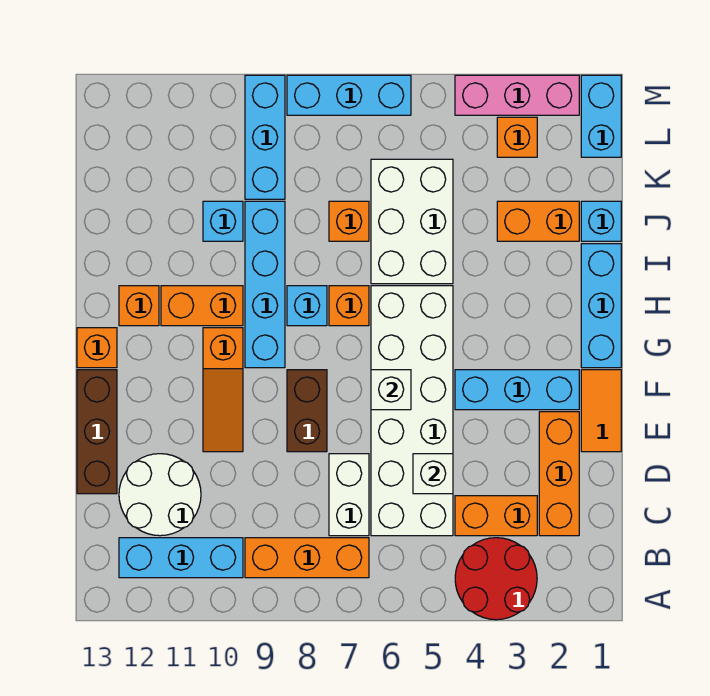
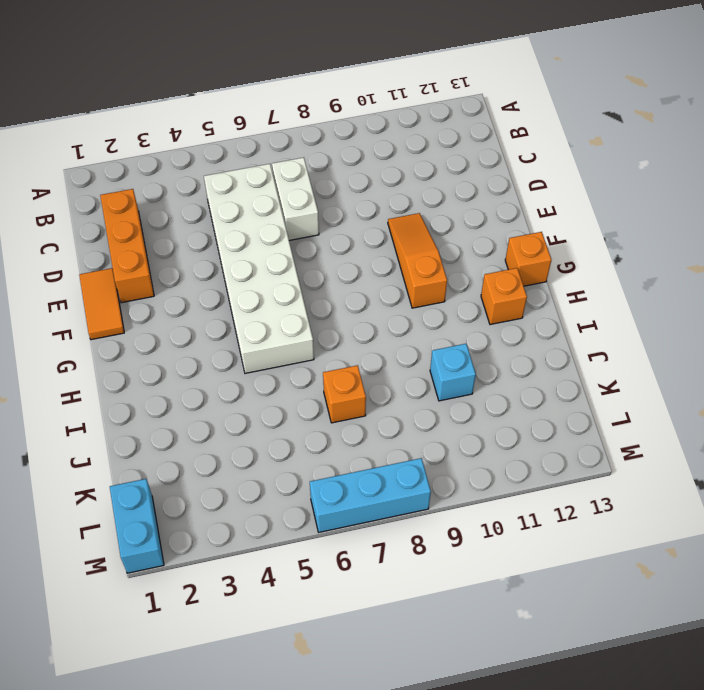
none -> red round brick A3:B4 level 1
none -> orange brick B7:B9 level 1
none -> cyan brick B10:B12 level 1
none -> orange brick C3:C4 level 1

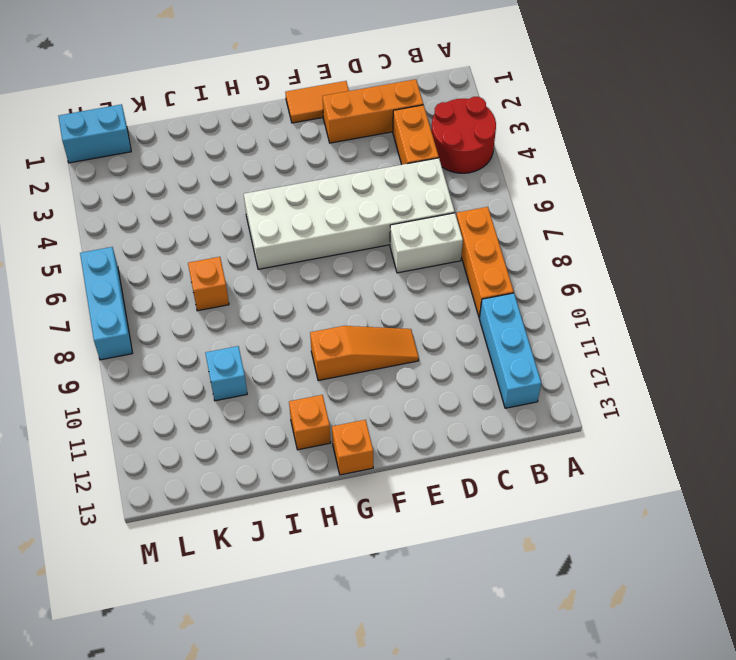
none -> white round brick C11:D12 level 1
none -> brown brick D13:F13 level 1
none -> brown brick E8:F8 level 1
none -> cyan brick F2:F4 level 1

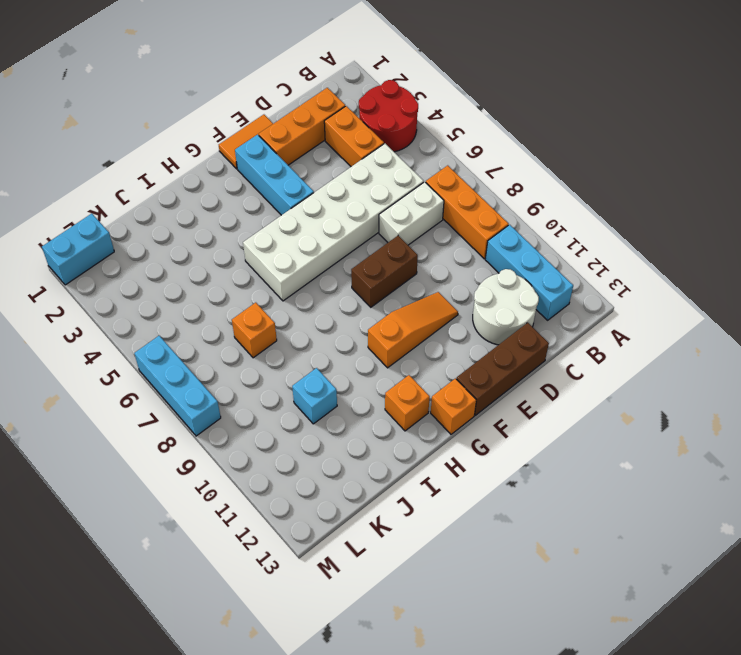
none -> cyan brick G1:I1 level 1
none -> cyan brick G9:J9 level 1
none -> orange brick H7 level 1
none -> cyan brick H8 level 1

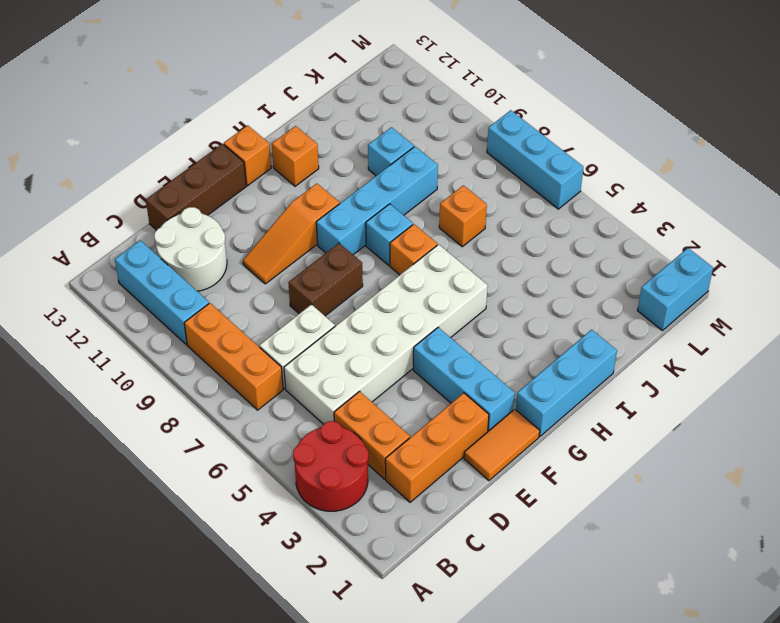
none -> orange brick H10:H11 level 1
none -> white brick I5:K6 level 1
none -> cyan brick J1 level 1
none -> orange brick J2:J3 level 1

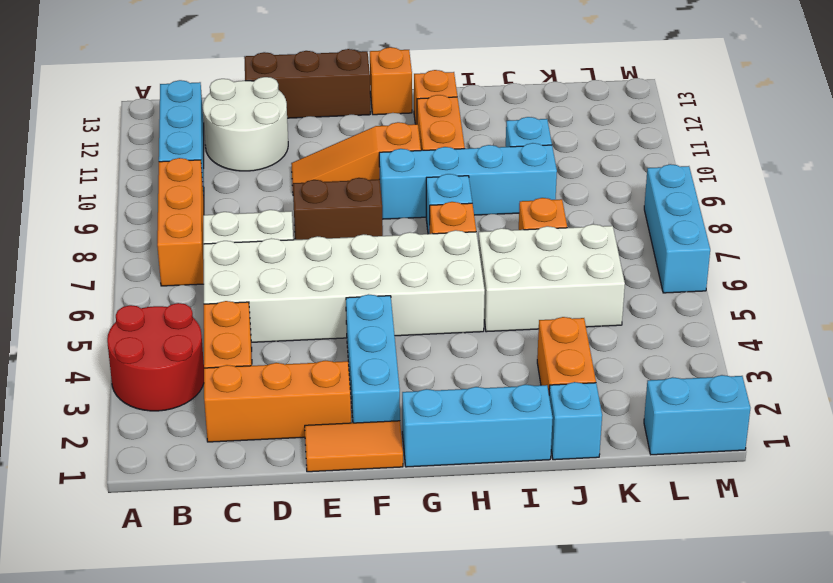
none -> cyan brick K9:M9 level 1
none -> orange brick L3 level 1
none -> pink brick M2:M4 level 1
none -> white brick D5 level 2

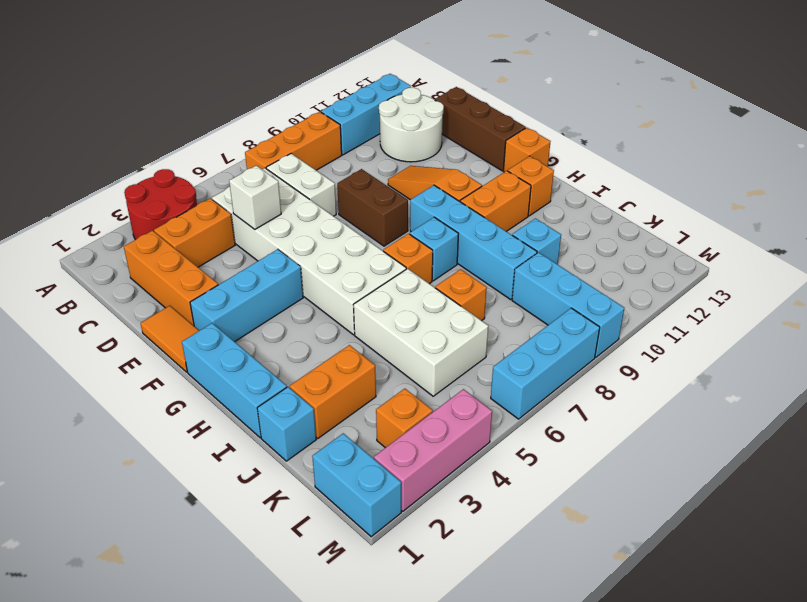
none -> white brick F6 level 2

